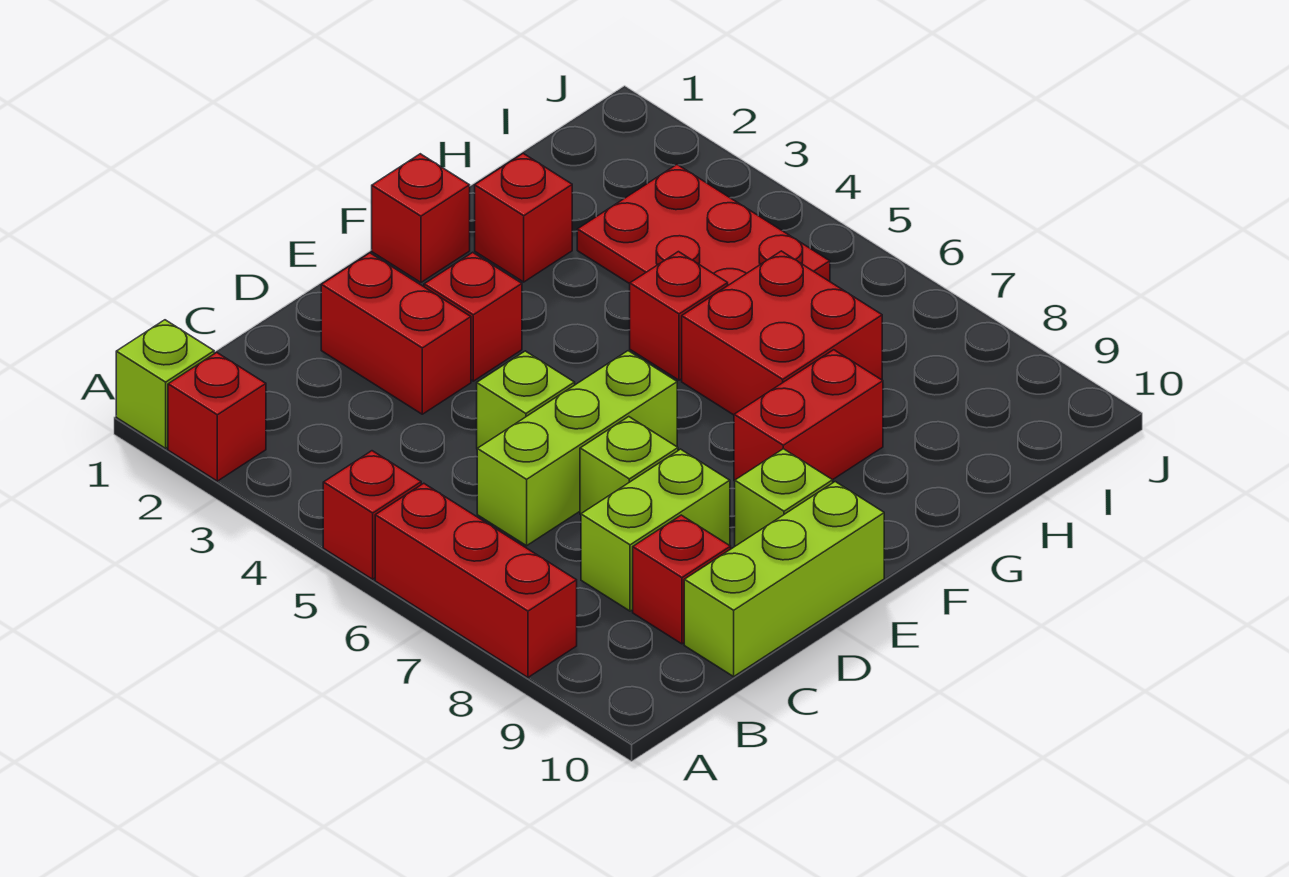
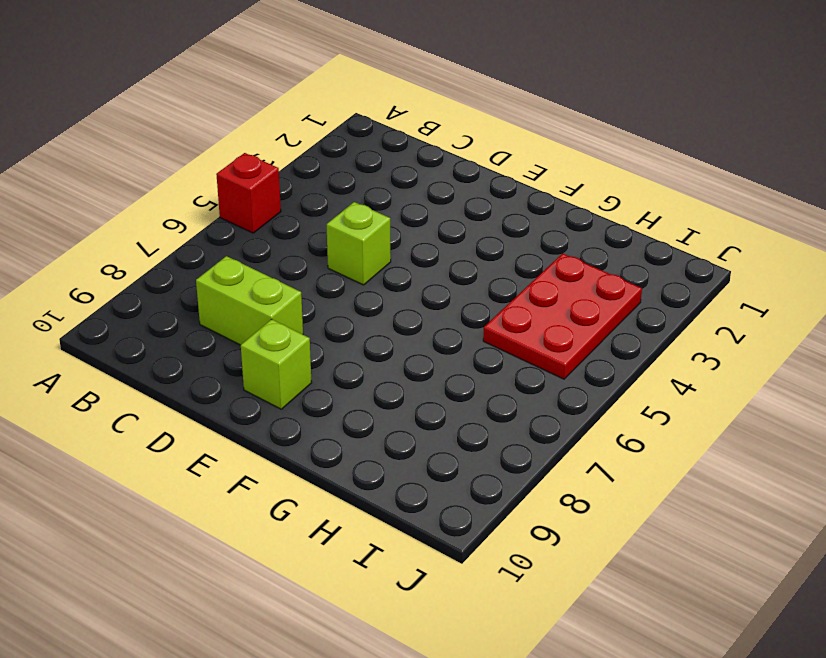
none -> lime brick A1 level 1
none -> red brick A2 level 1
none -> red brick A6:A8 level 1

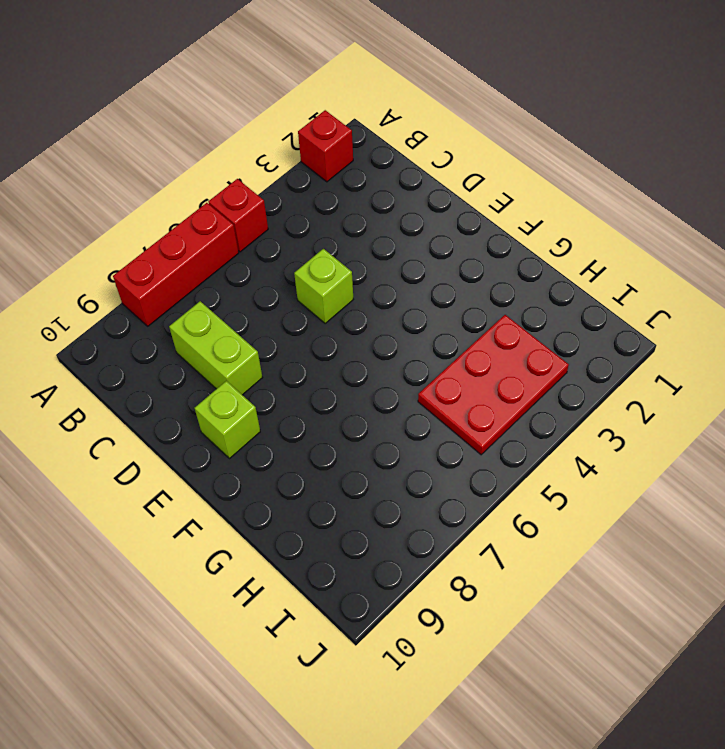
none -> lime brick A1 level 1
none -> lime brick C6:E6 level 1
none -> red brick C9 level 1

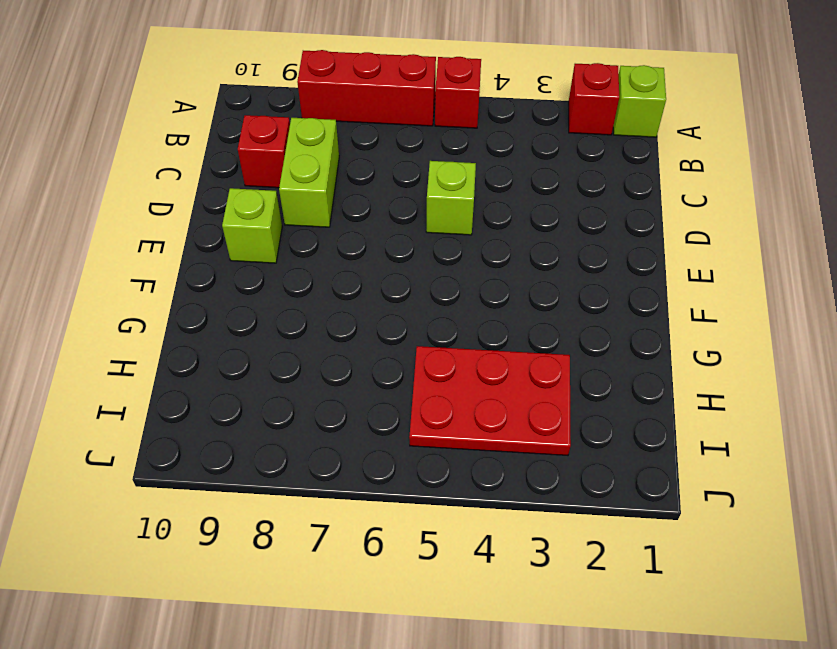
none -> lime brick C6:E6 level 1
none -> lime brick C10:E10 level 1
none -> red brick D2:D3 level 1

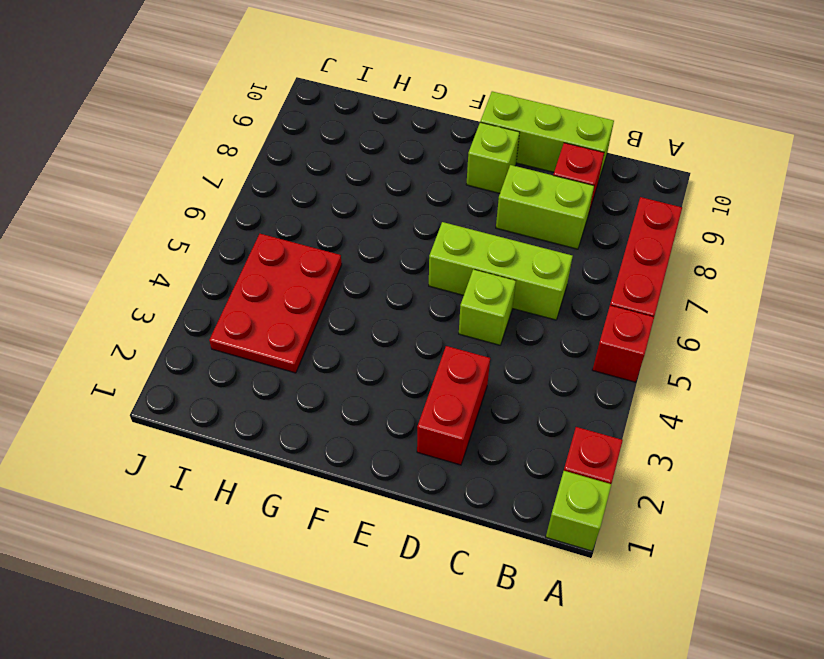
none -> lime brick D7 level 1
none -> red brick E3 level 1
none -> red brick F1 level 1

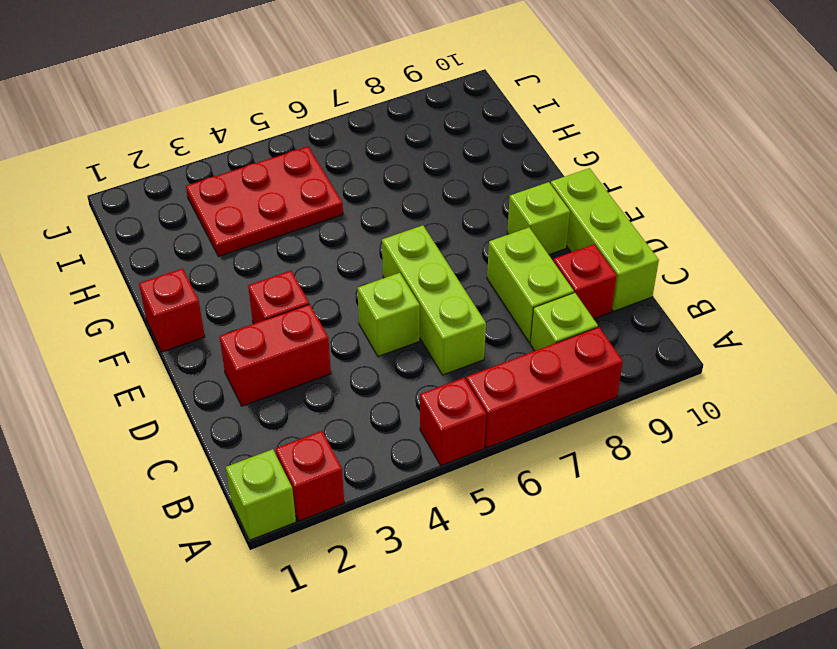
lime brick B8 level 1 -> lime brick D7 level 1
none -> red brick F8:G8 level 1
none -> red brick G2 level 1
none -> red brick G5 level 1

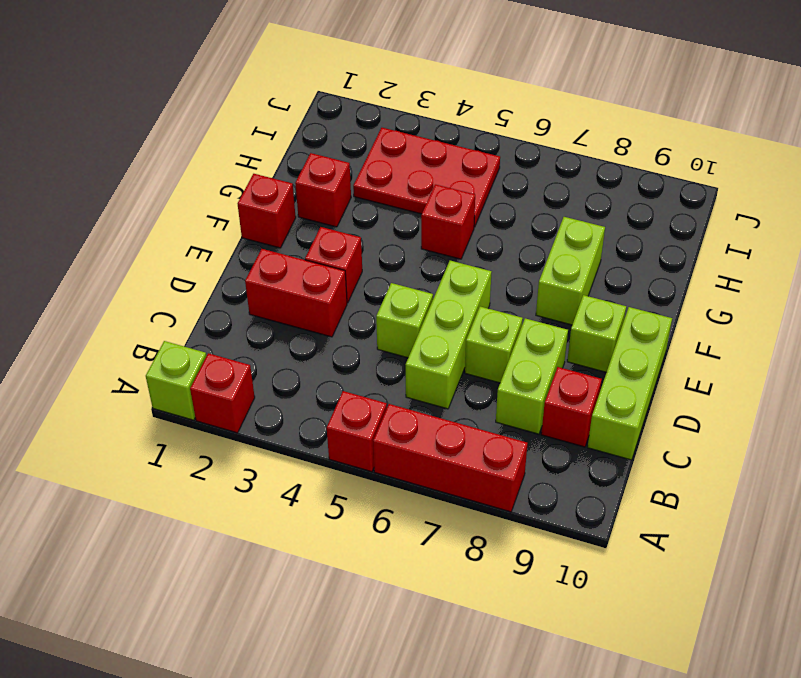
lime brick F8:G8 level 1 -> red brick F8:G8 level 1
none -> red brick G6:H7 level 1

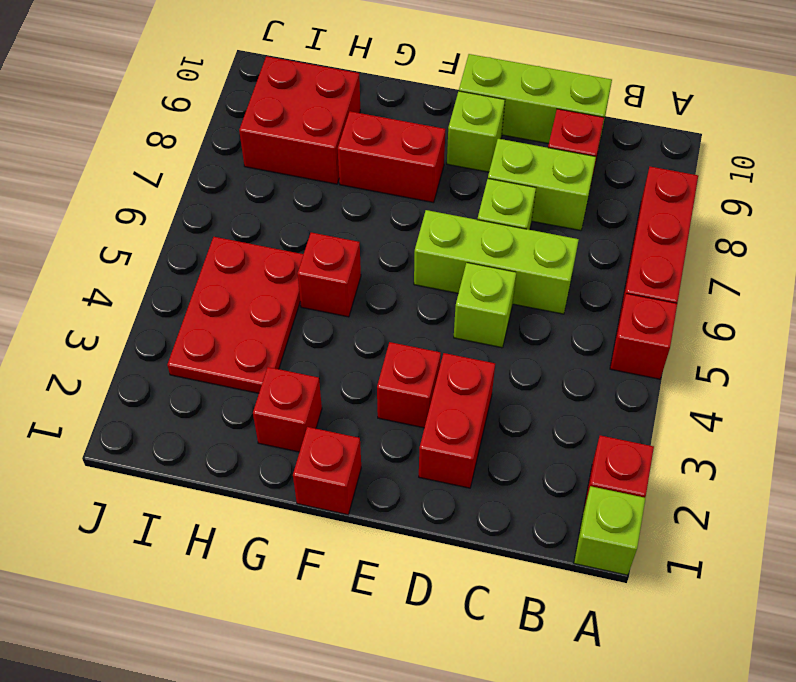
red brick H8:I9 level 1 -> red brick G6:H7 level 1

